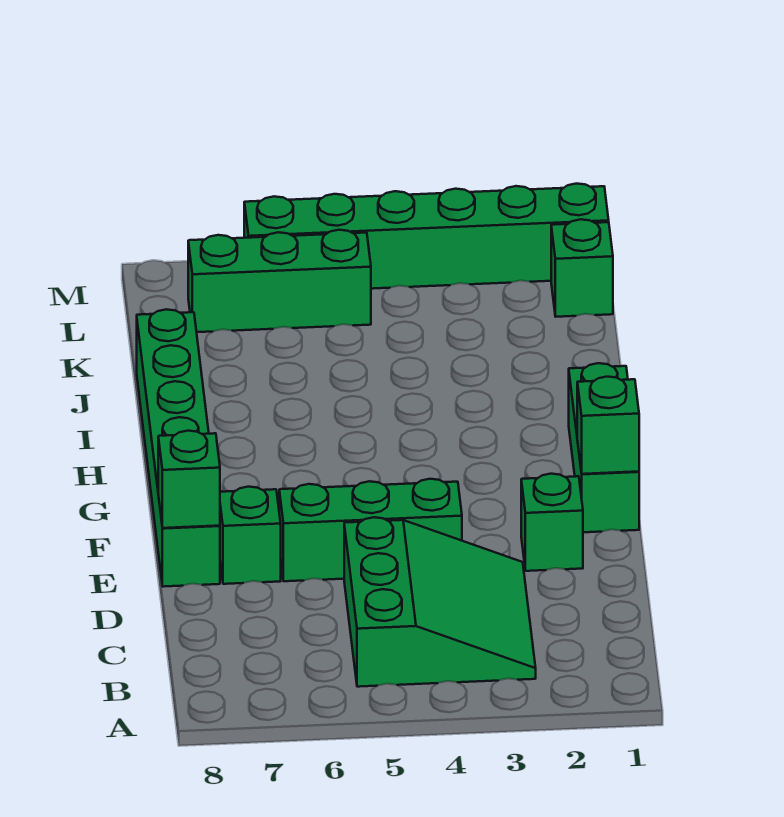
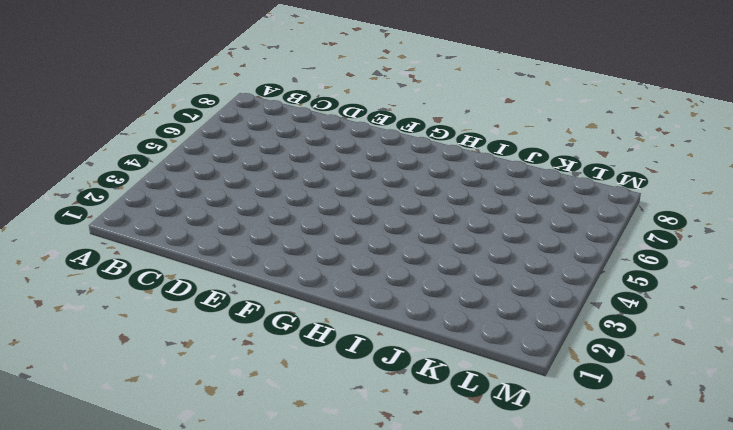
none -> green slope B3:D5 level 1 top 5
none -> green brick E2 level 1

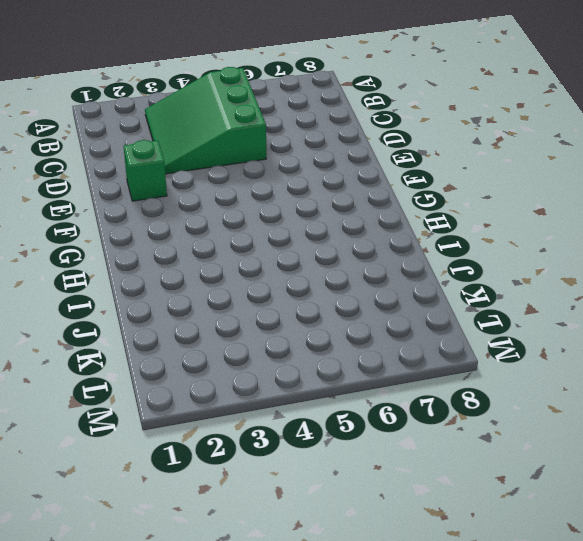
none -> green brick E4:E6 level 1
none -> green brick E7 level 1

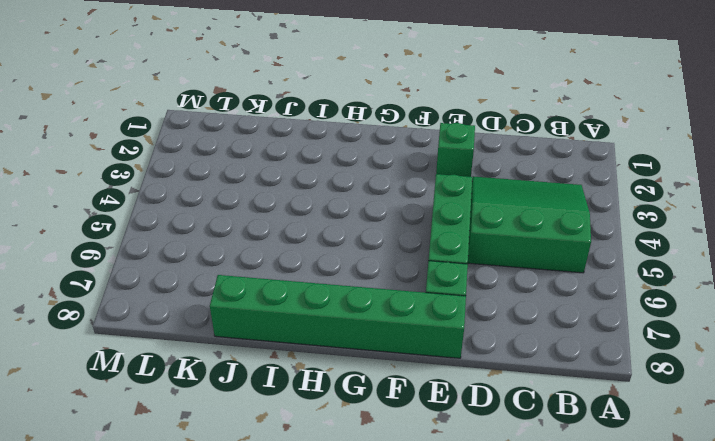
none -> green brick F1:H1 level 1
none -> green brick L1 level 1

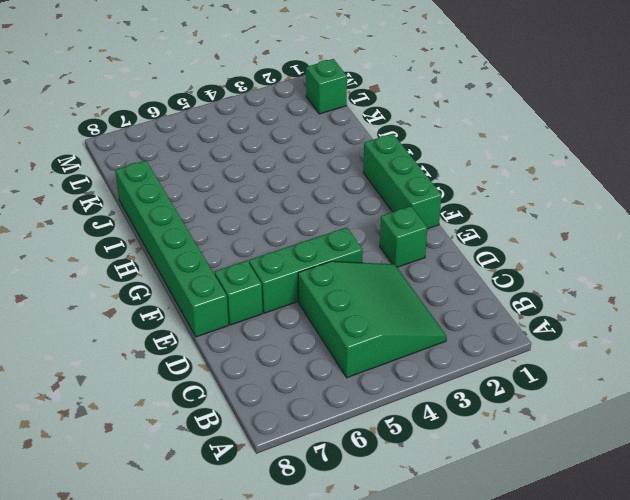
none -> green brick L5:L7 level 1
none -> green brick M1:M6 level 1

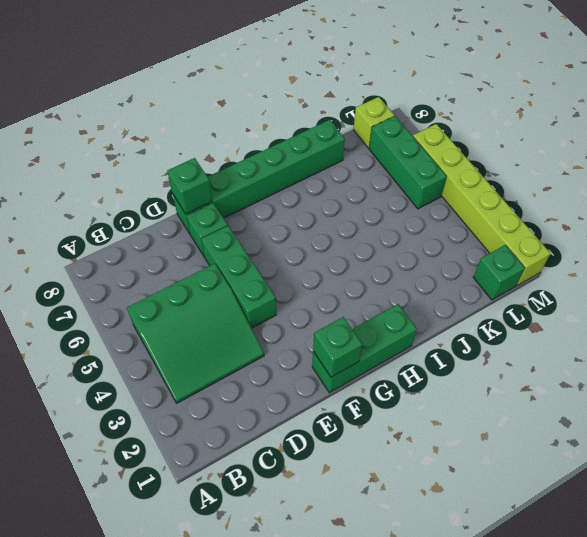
lime brick L8 level 1 -> none
lime brick M1:M6 level 1 -> green brick M1:M6 level 1
none -> green brick E2 level 1

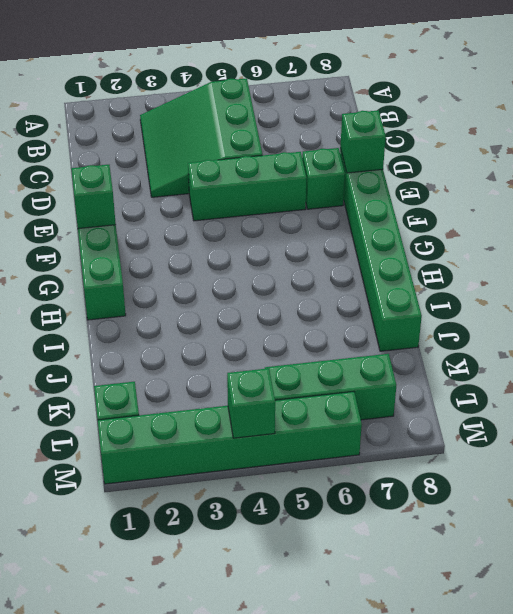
green brick M4 level 2 -> green brick E2 level 1

